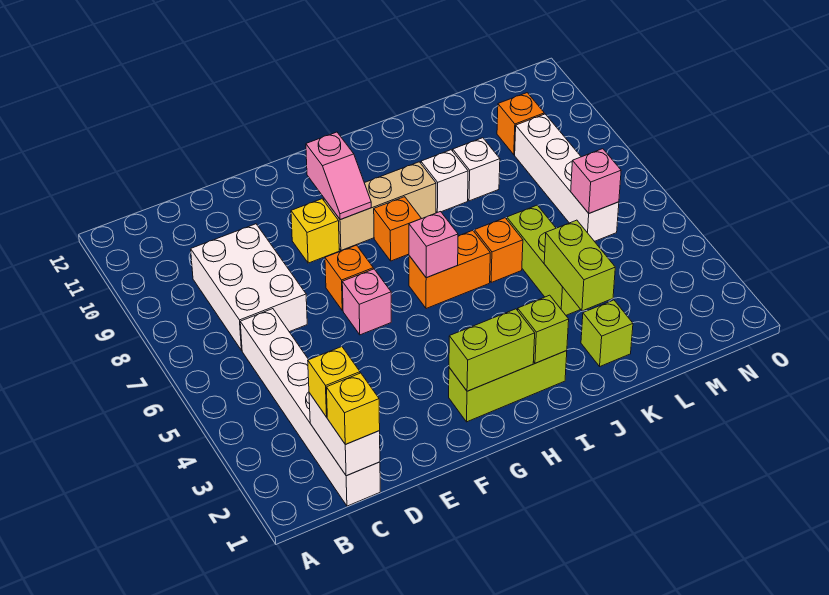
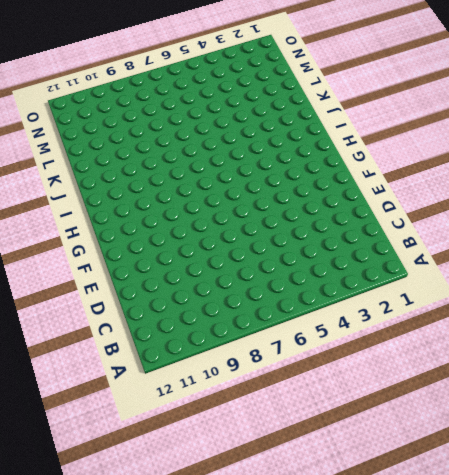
none -> white brick C1:C6 level 1
none -> white brick C7:D9 level 1
none -> pink brick F6 level 1

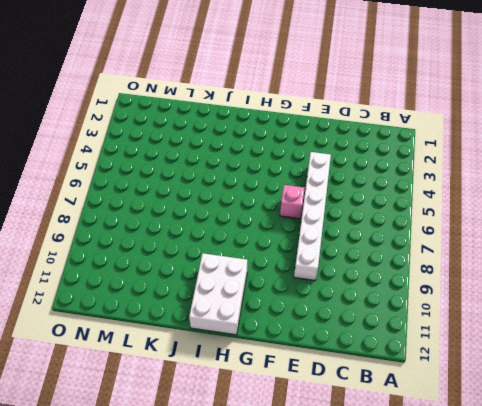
white brick E4:E9 level 1 -> white brick C1:C6 level 1
white brick H10:I12 level 1 -> white brick C7:D9 level 1
none -> orange brick F7 level 1
none -> yellow brick F9 level 1
none -> lime brick G2:I2 level 1

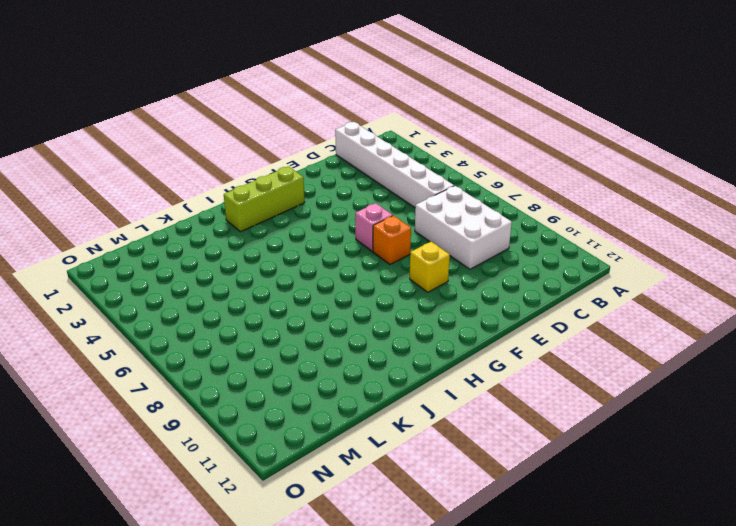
none -> tan brick G9:I9 level 1
none -> orange brick H6:I6 level 1
none -> orange brick H8 level 1

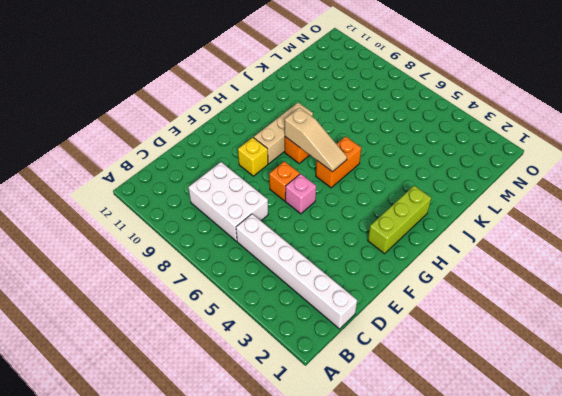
tan slope H6:H8 level 2 top 8 -> pink brick H6 level 2
none -> orange brick J6 level 1
none -> white brick J9 level 1
none -> lime brick K2 level 1

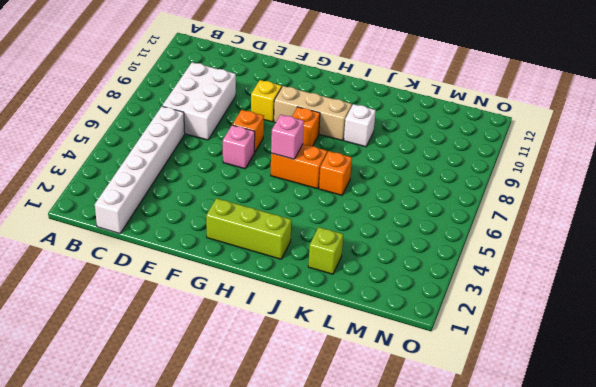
none -> lime brick K4:K6 level 1
none -> white brick K9 level 1
none -> white brick M6:M9 level 1

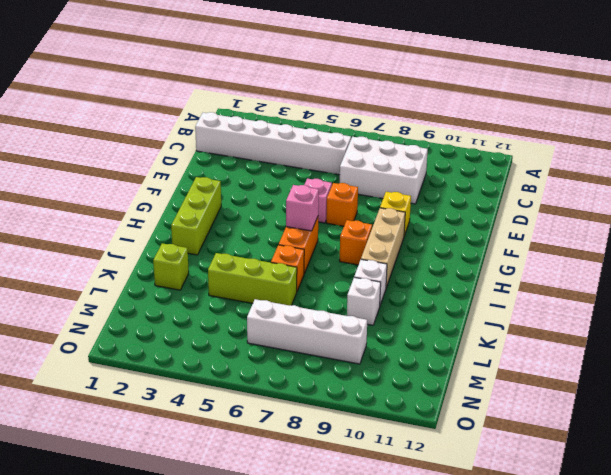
none -> orange brick M10 level 1
none -> white brick C1:C2 level 2
none -> lime brick G2:H2 level 2

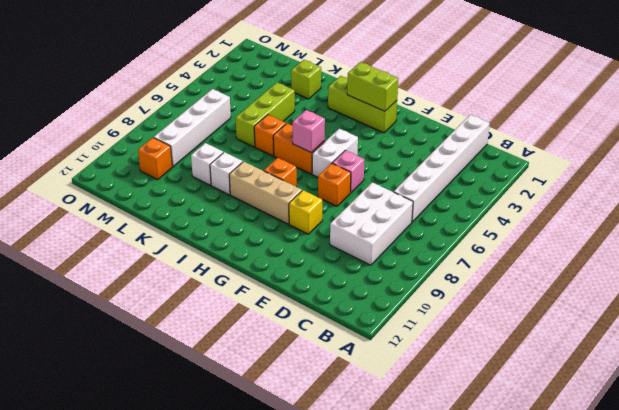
white brick G5:G6 level 1 -> white brick C1:C2 level 2
none -> pink slope G9:G10 level 2 top 10
none -> lime brick I2 level 2
none -> lime brick K3:K4 level 2

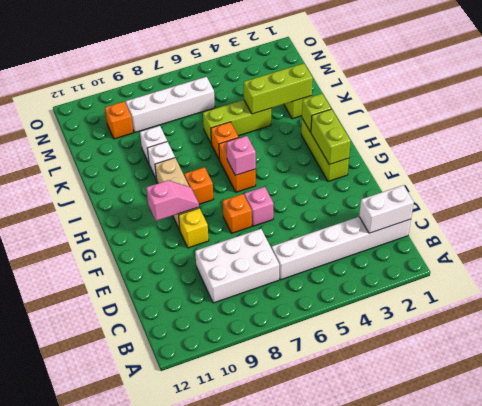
lime brick K2:K4 level 2 -> lime brick K3:K4 level 2
none -> pink brick M6 level 2
none -> yellow brick C1 level 3
none -> yellow brick C2 level 3

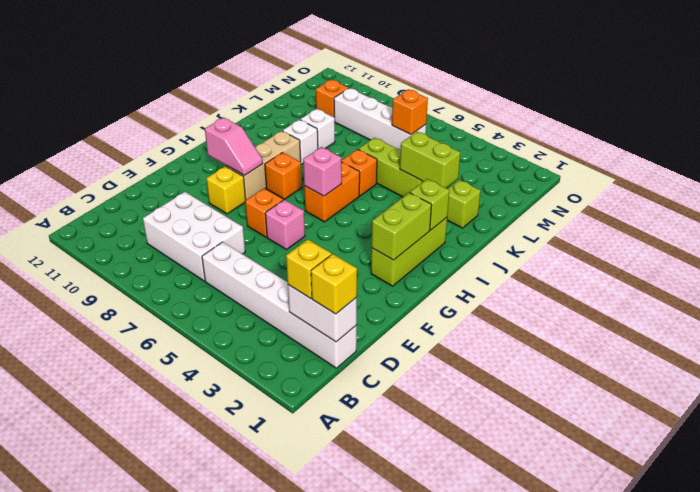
orange brick M6 level 2 -> pink brick M6 level 2

